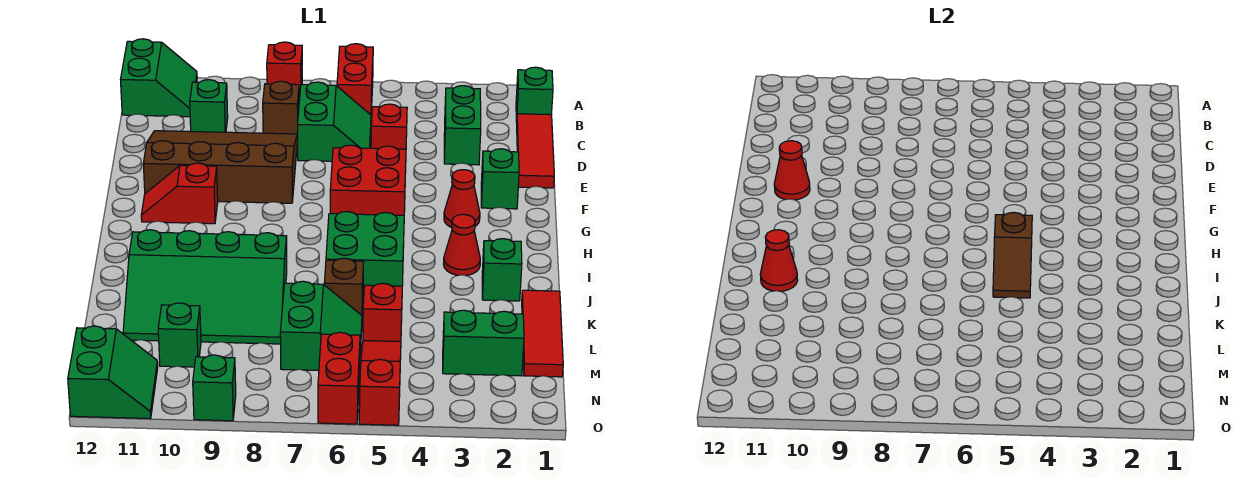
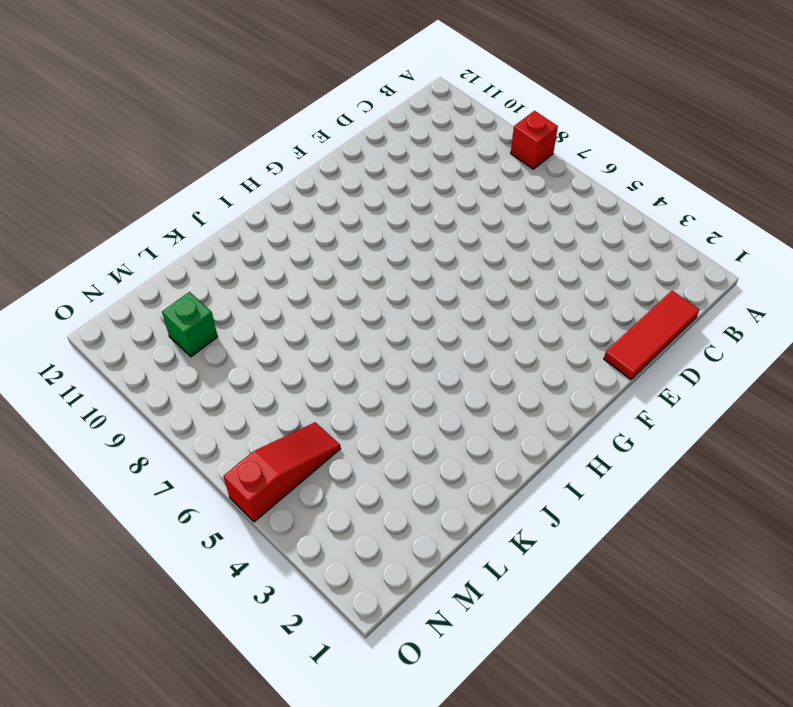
none -> red brick A6:B6 level 1
none -> green slope A11:B12 level 1 top 12
none -> green brick B1 level 1
none -> green brick C3:D3 level 1

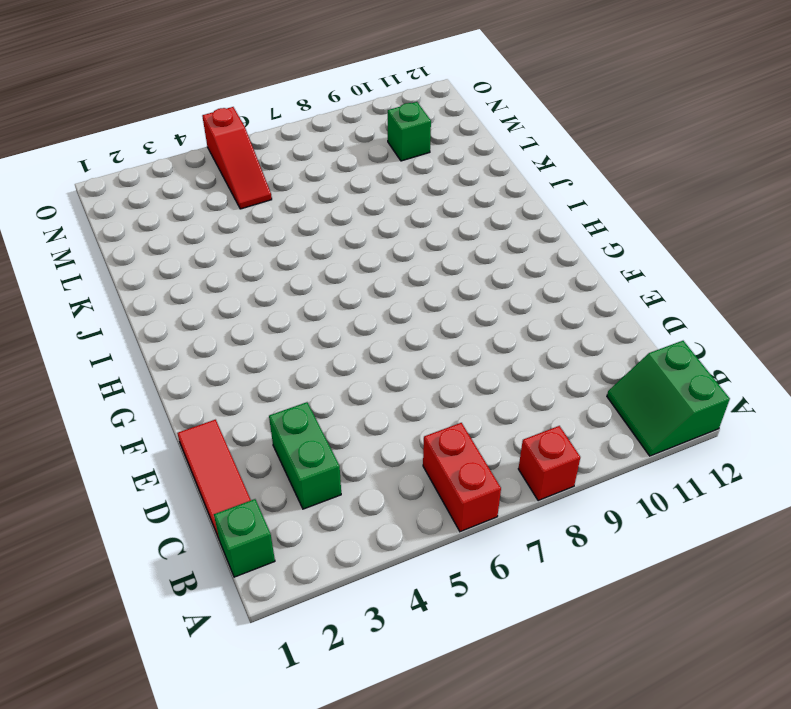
none -> green slope C6:D7 level 1 top 7
none -> brown brick C8 level 1
none -> green brick C10 level 1
none -> red brick D5 level 1

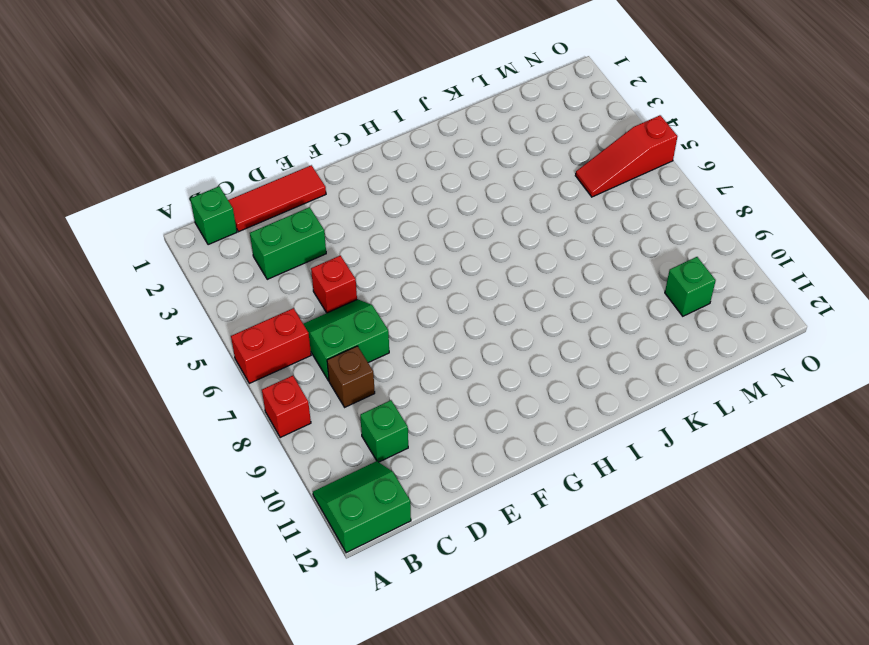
none -> brown slope D8:F11 level 1 top F
none -> green brick F2 level 1
none -> red brick F5:G6 level 1
none -> red cone G3 level 1

